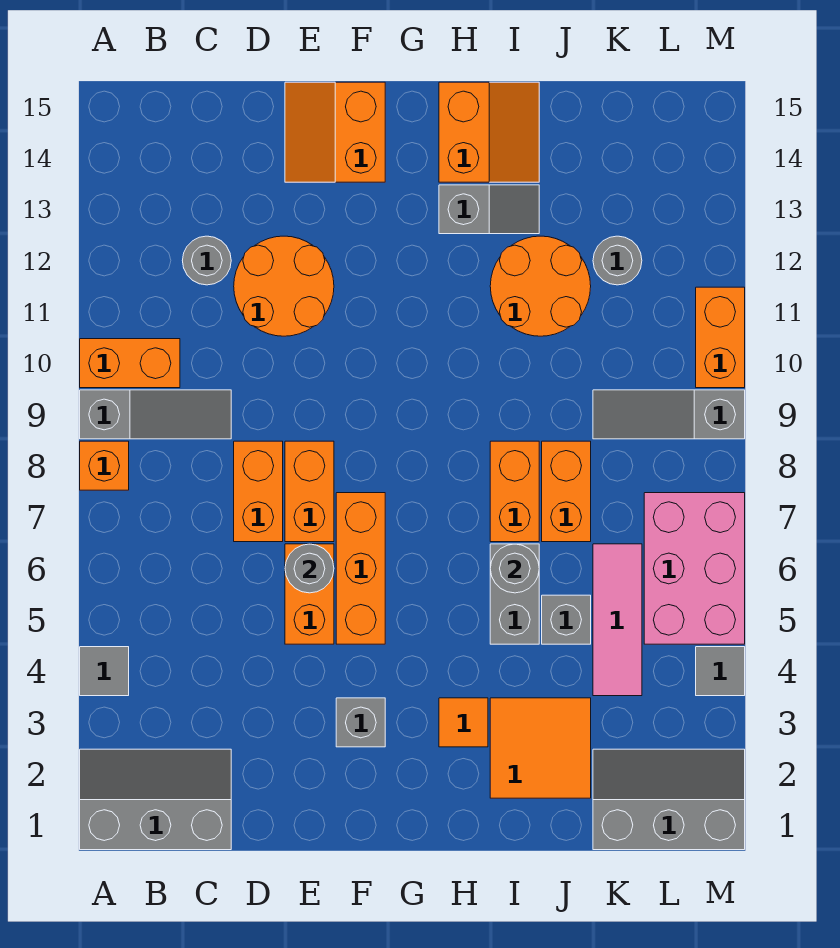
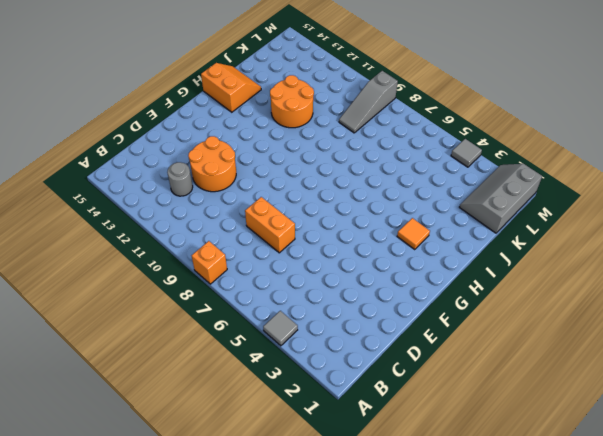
none -> grey slope A1:C2 level 1 top 1
none -> grey slope A9:C9 level 1 top A
none -> orange brick A10:B10 level 1
none -> orange brick E5:E6 level 1

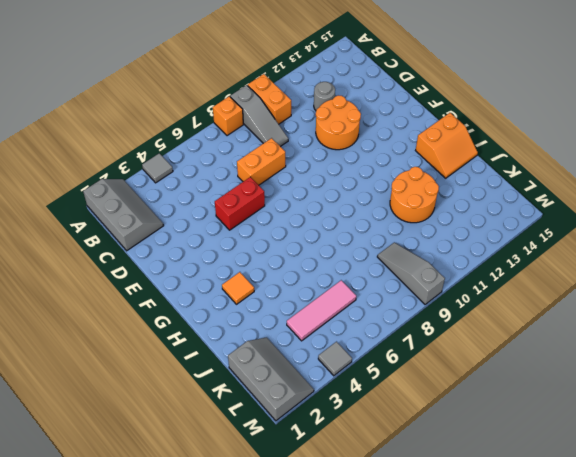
red brick E5:E6 level 1 -> orange brick E5:E6 level 1
none -> orange brick E7:E8 level 1
none -> orange slope E14:F15 level 1 top F
none -> grey brick F3 level 1
none -> orange brick F5:F7 level 1

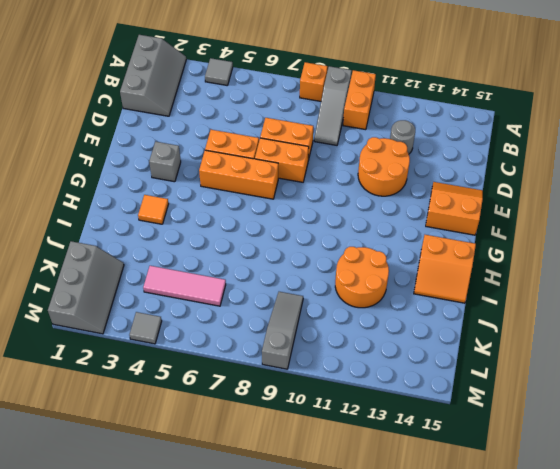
none -> grey slope H13:I13 level 1 top H
none -> orange tile I2:J3 level 1
none -> grey brick I5:I6 level 1
none -> orange brick I7:I8 level 1

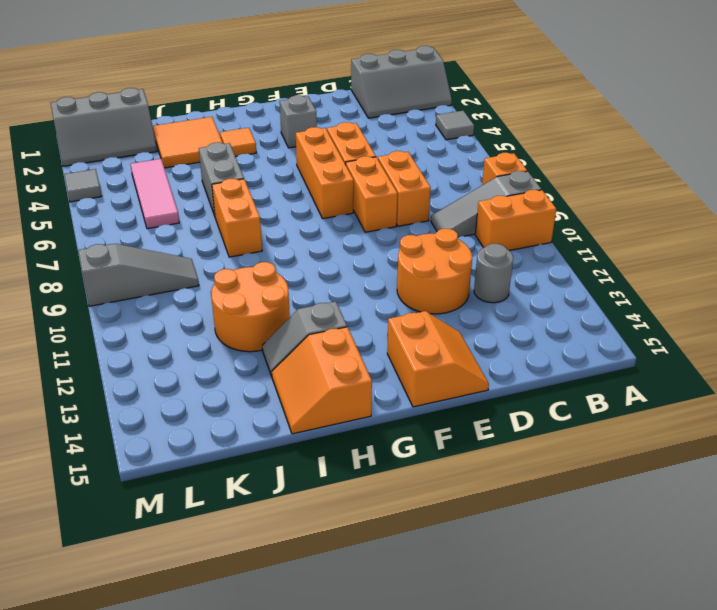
none -> grey brick J5 level 1
none -> orange brick J7:J8 level 1
none -> grey round brick K12 level 1
none -> pink brick L5:M7 level 1

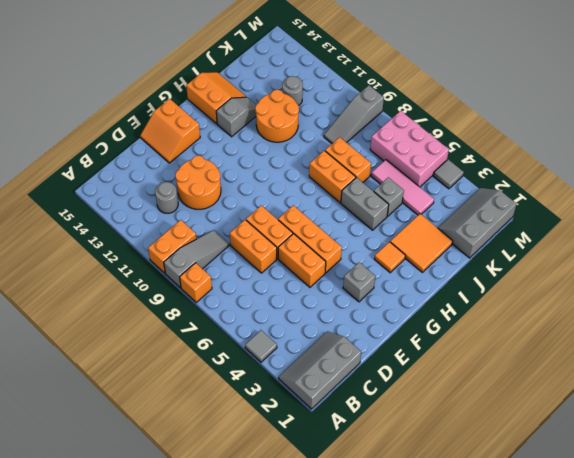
none -> orange brick M10:M11 level 1
none -> grey round brick E6 level 2
none -> grey round brick I6 level 2

